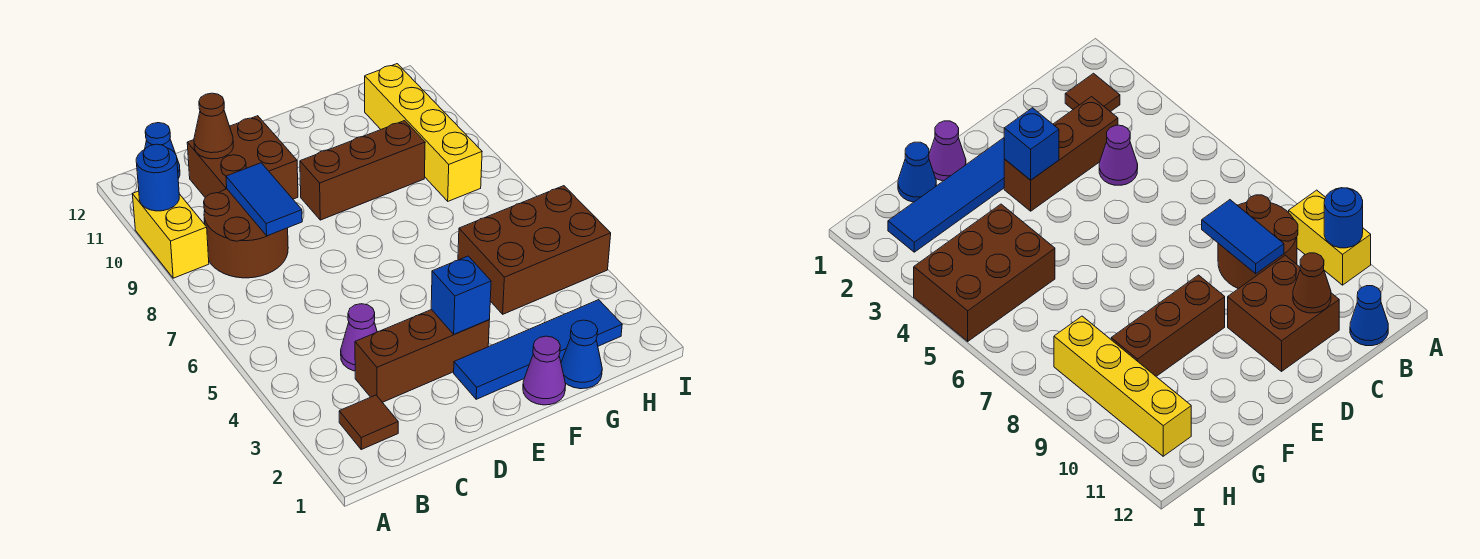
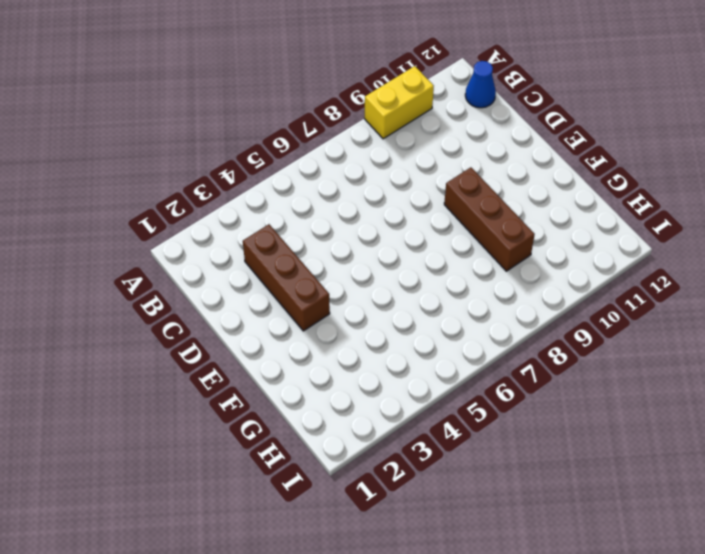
none -> brown tile B2 level 1
none -> brown round brick B8:C9 level 1
none -> purple cone C4 level 1

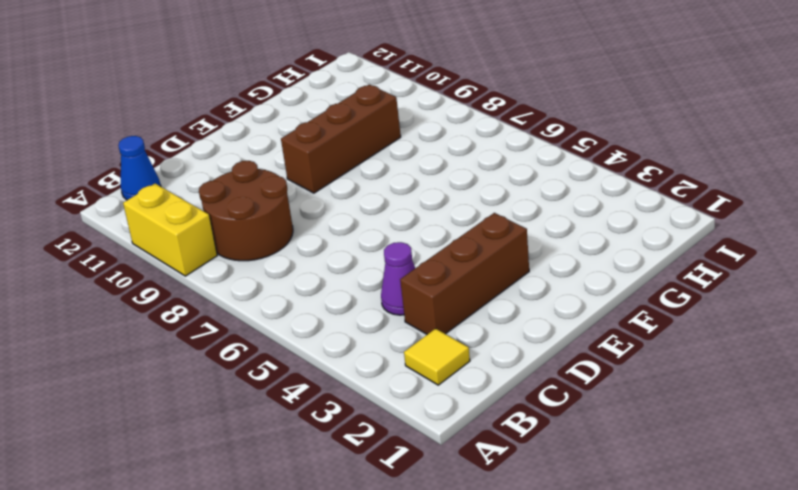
yellow tile B2 level 1 -> brown tile B2 level 1
none -> brown brick C10:D11 level 1
none -> blue tile E2:H2 level 1
none -> purple cone F1 level 1

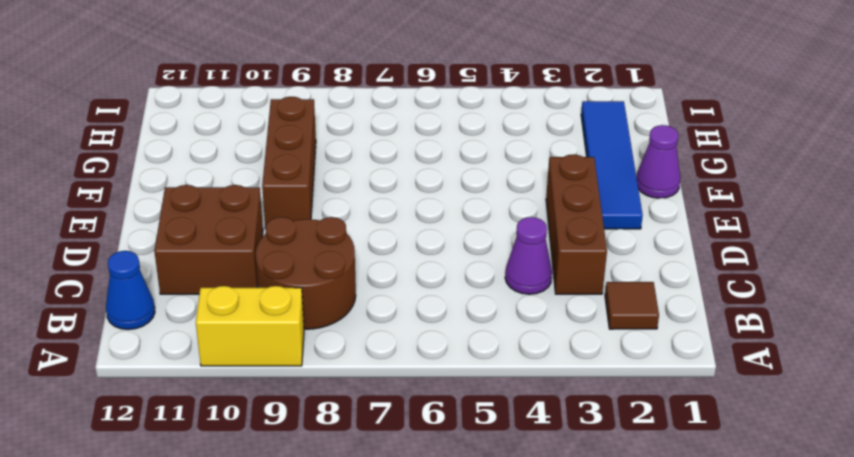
none -> blue cone G1 level 1
none -> brown brick G4:I5 level 1
none -> yellow brick H8:H11 level 1

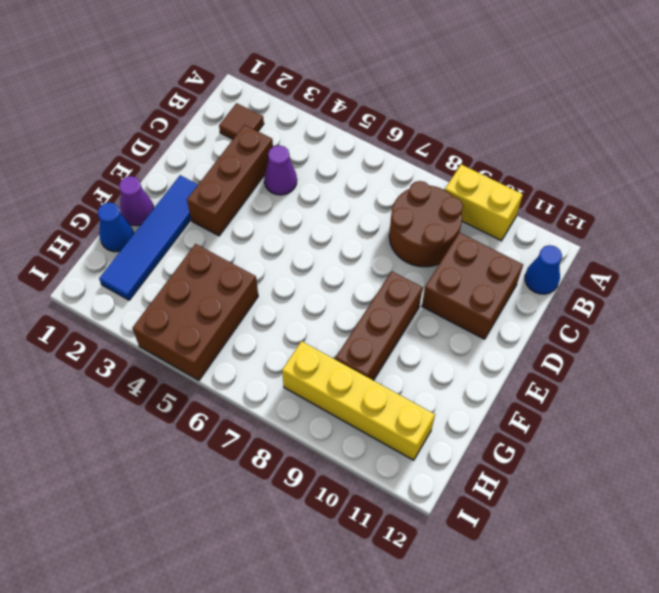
none -> blue round brick A10 level 2
none -> blue tile C8:C9 level 2
none -> brown cone C11 level 2

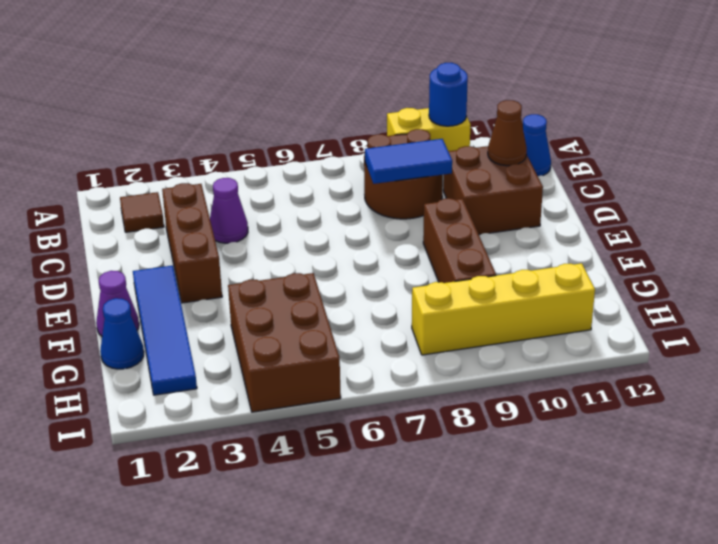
none -> blue brick E3 level 2

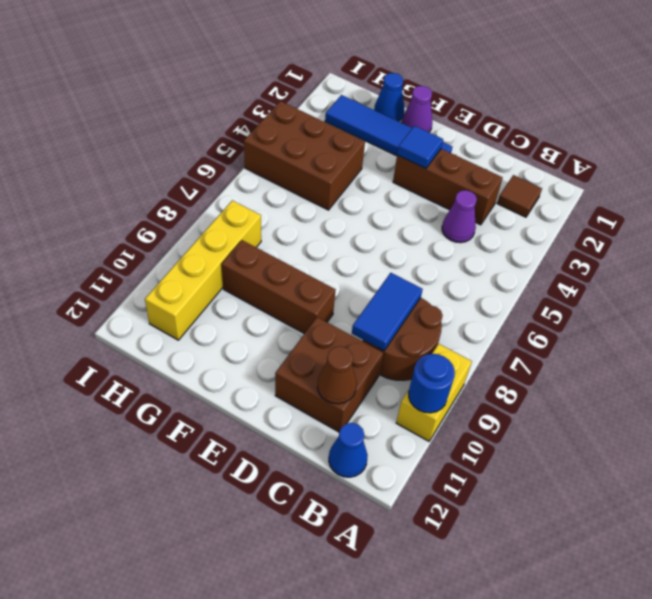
blue tile E3 level 2 -> blue brick E3 level 2

